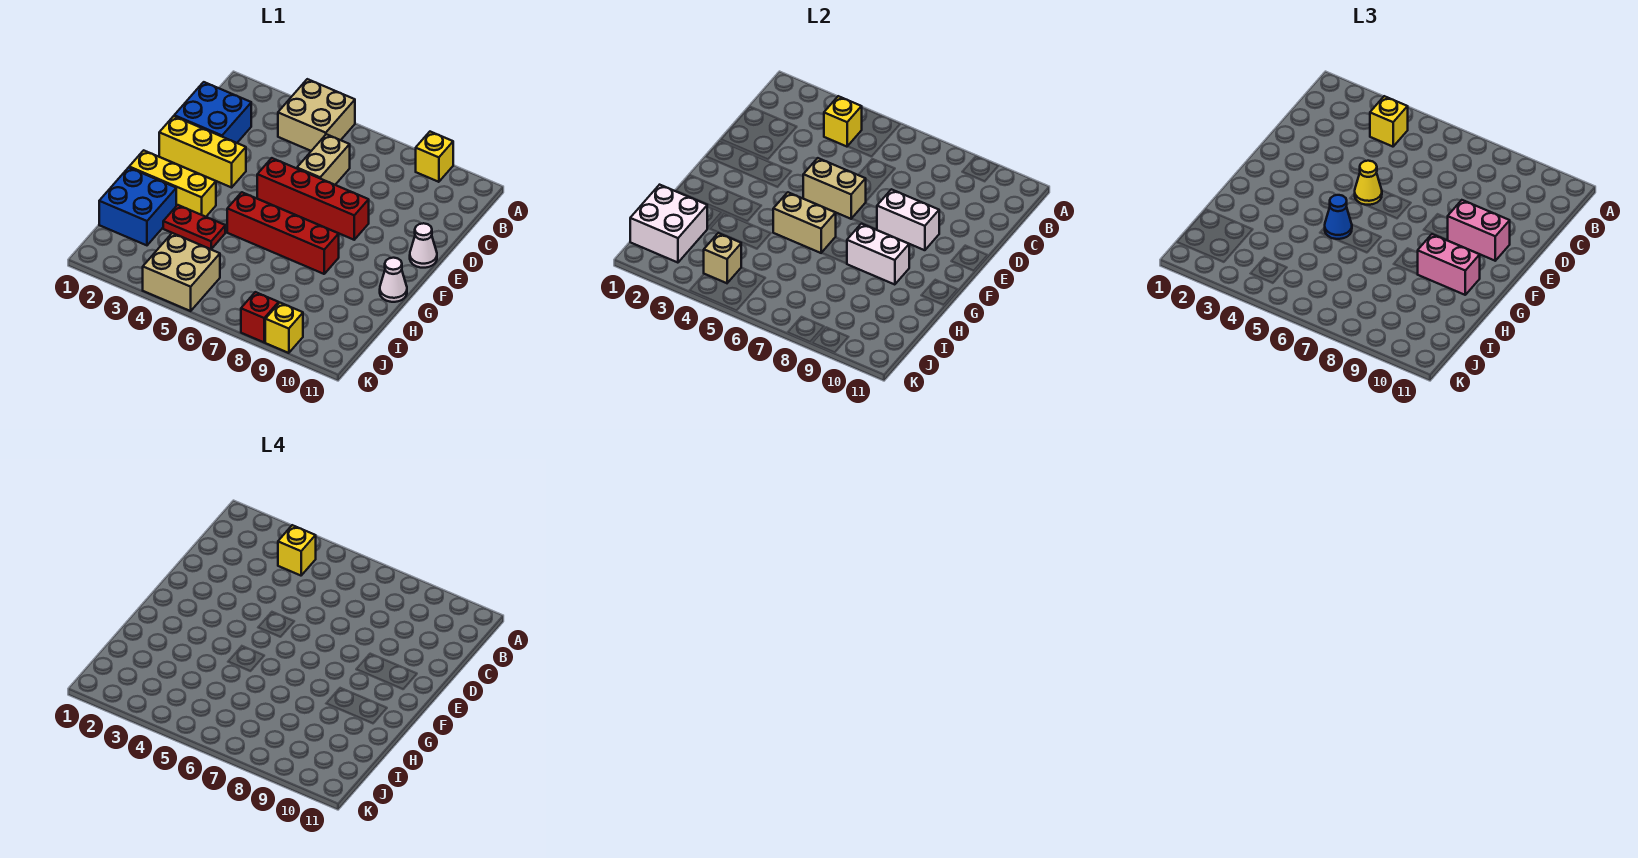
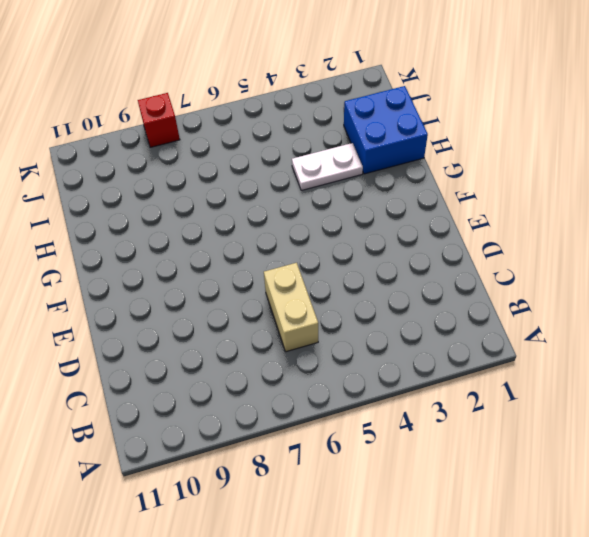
white plate H3:H4 level 1 -> red plate H3:H4 level 1
none -> tan brick A4:B5 level 1
none -> yellow brick A9 level 1
none -> blue brick C1:D2 level 1

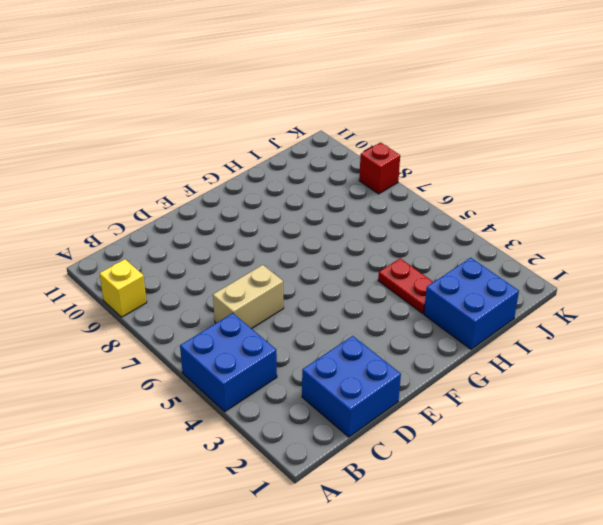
blue brick A4:B5 level 1 -> tan brick A4:B5 level 1
none -> yellow brick E1:E3 level 1
none -> red brick E5:E8 level 1
none -> white cone E11 level 1

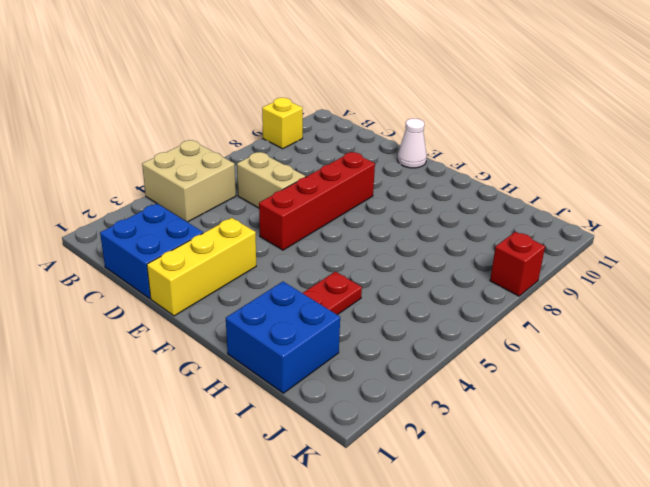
none -> yellow brick G1:G3 level 1
none -> red brick G5:G8 level 1
none -> white cone G11 level 1

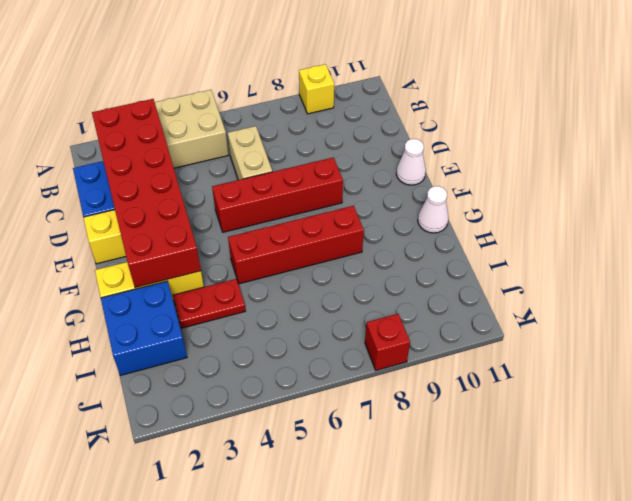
red brick B2:G3 level 2 -> none
none -> tan brick J4:K5 level 1
none -> yellow brick K9 level 1
none -> yellow brick B4 level 2

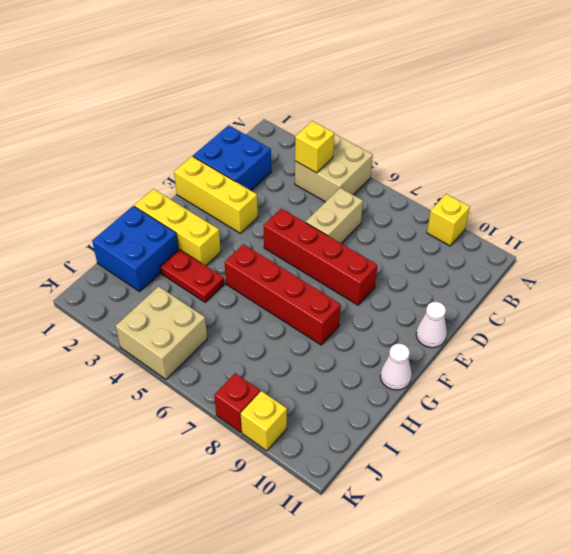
none -> tan brick E5:E6 level 2
none -> white brick E8:E9 level 2
none -> tan brick G5:G6 level 2

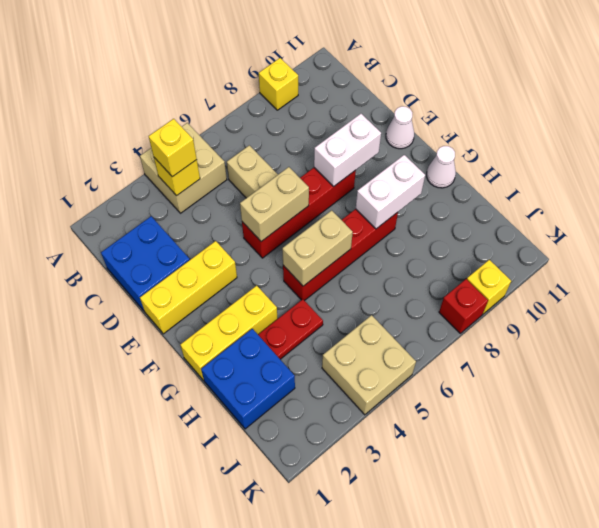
none -> white brick I1:J2 level 2
none -> tan brick J4 level 2
none -> yellow cone E5 level 3

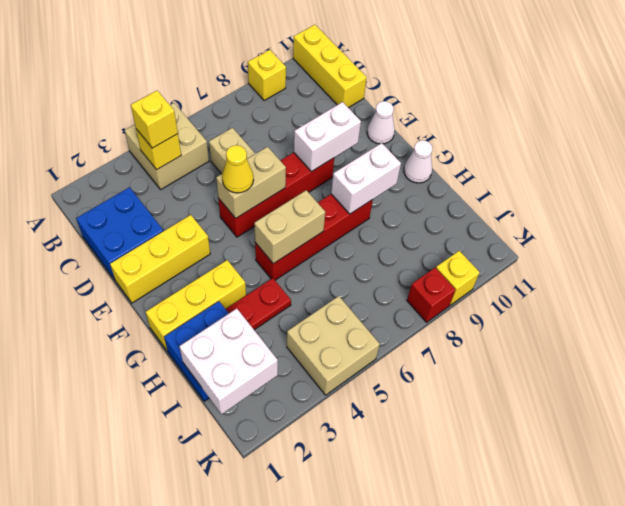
yellow brick A11:C11 level 1 -> none
none -> tan brick J4 level 2
none -> pink brick E9:E10 level 3
none -> blue cone G5 level 3

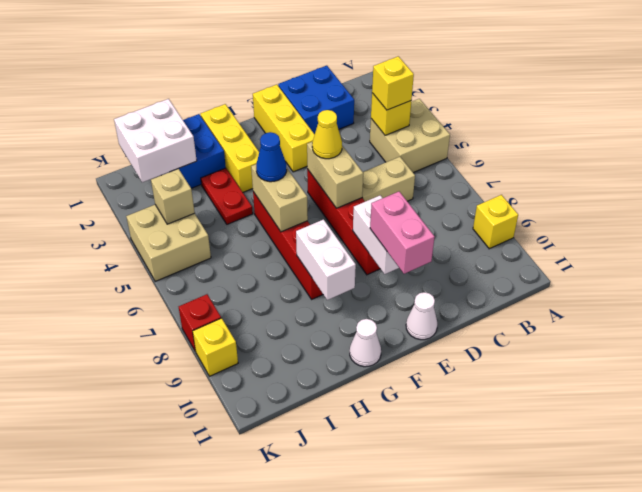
none -> pink brick G9:G10 level 3
none -> yellow brick B4 level 4

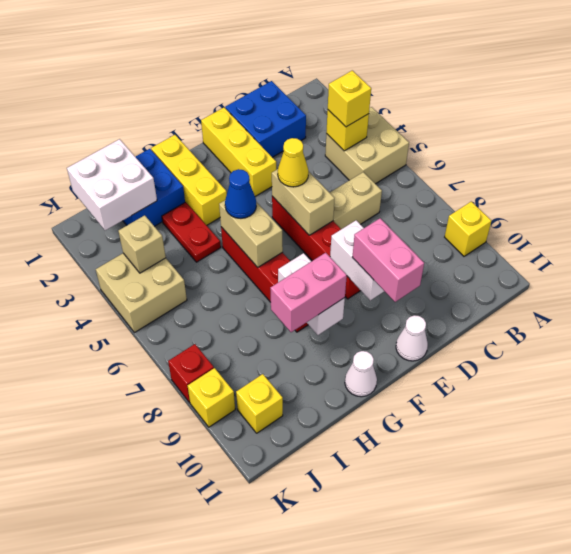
pink brick G9:H9 level 3 -> pink brick G9:G10 level 3
yellow brick J10 level 1 -> yellow brick B4 level 4

